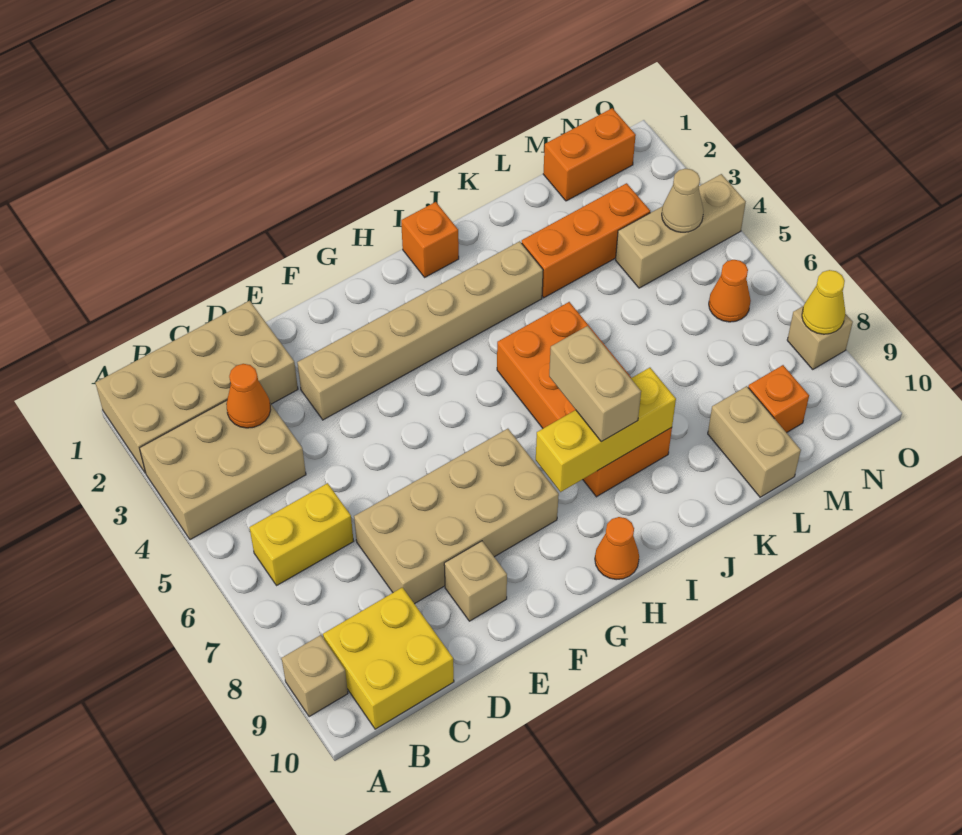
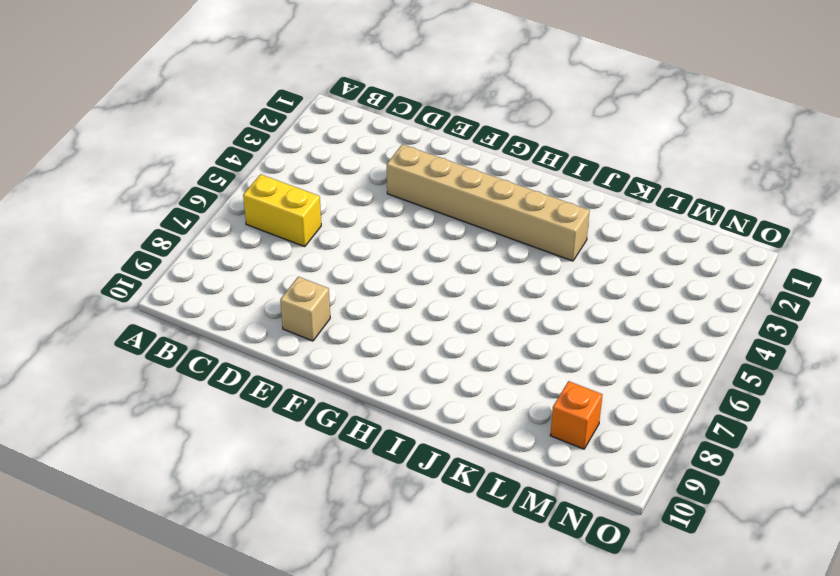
none -> tan brick A1:D2 level 1
none -> tan brick A3:C4 level 1
none -> tan brick A9 level 1

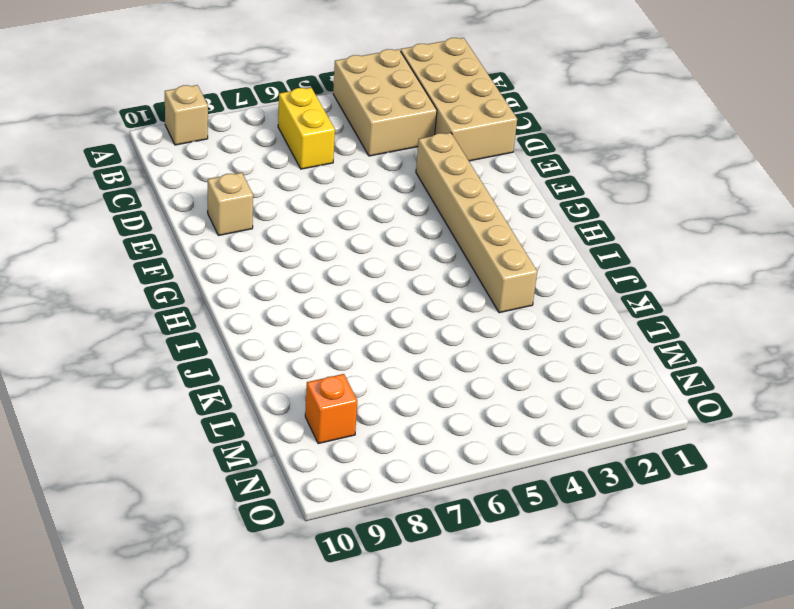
none -> yellow brick B9:C10 level 1
none -> tan brick D7:G8 level 1
none -> orange cone H10 level 1

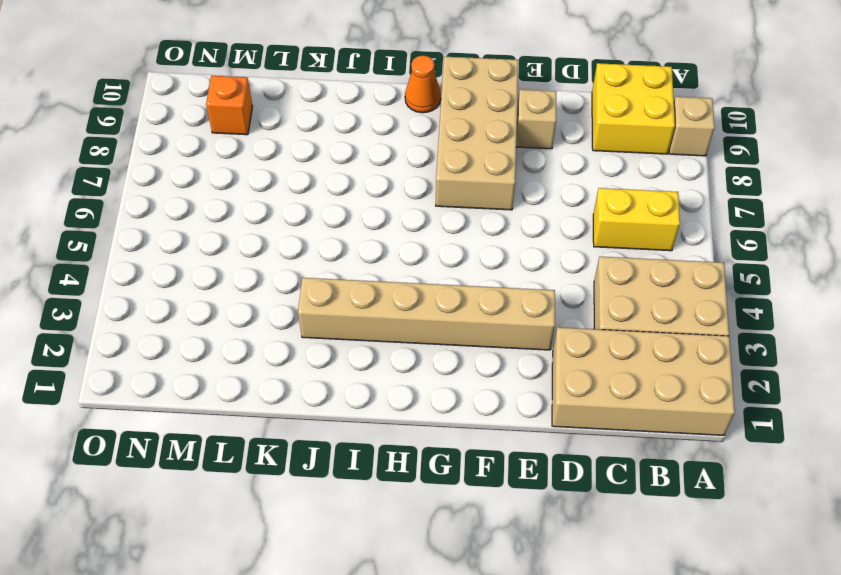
tan brick F7:G10 level 1 -> tan brick D7:G8 level 1
none -> orange brick I1 level 1
none -> orange brick I5:J8 level 1
none -> orange brick K3:M3 level 1

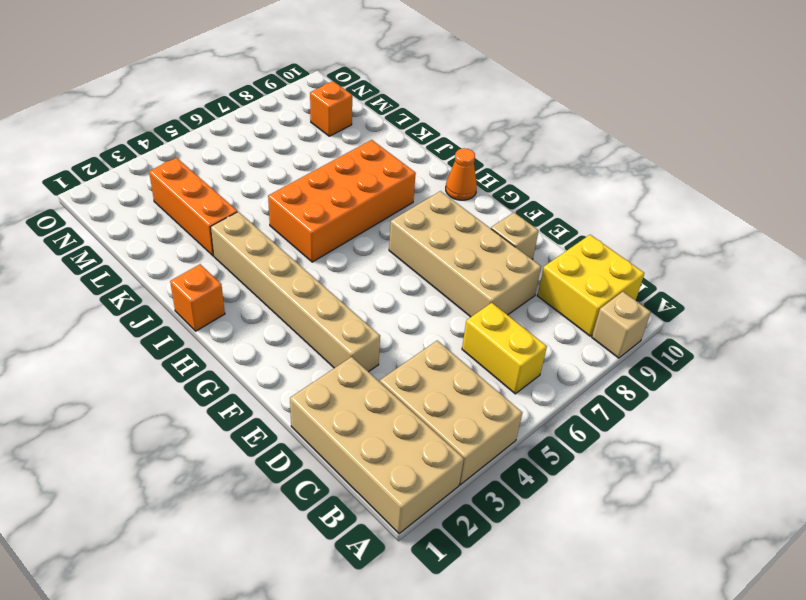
none -> tan brick L9:L10 level 1
none -> orange brick M1:N1 level 1
none -> tan brick M4:O4 level 1

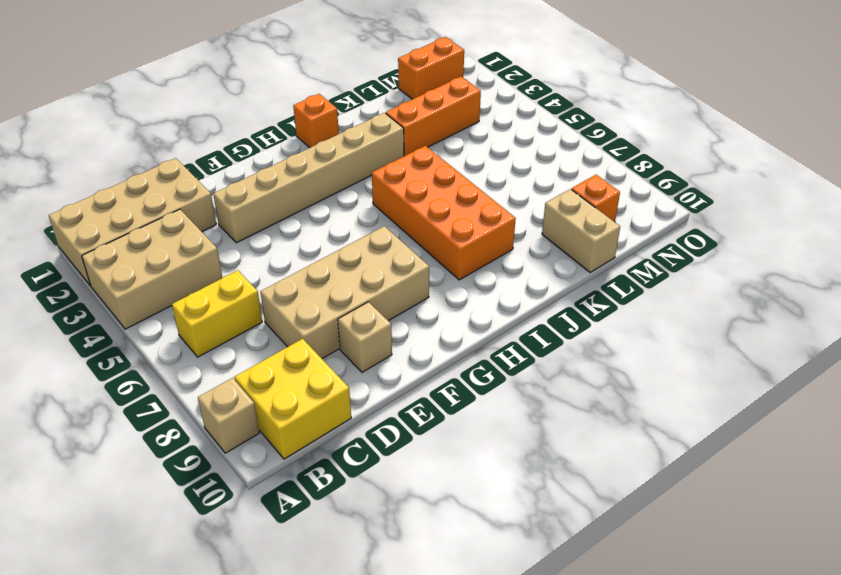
none -> orange cone H10 level 1
none -> tan brick M4:O4 level 1
none -> orange cone N6 level 1

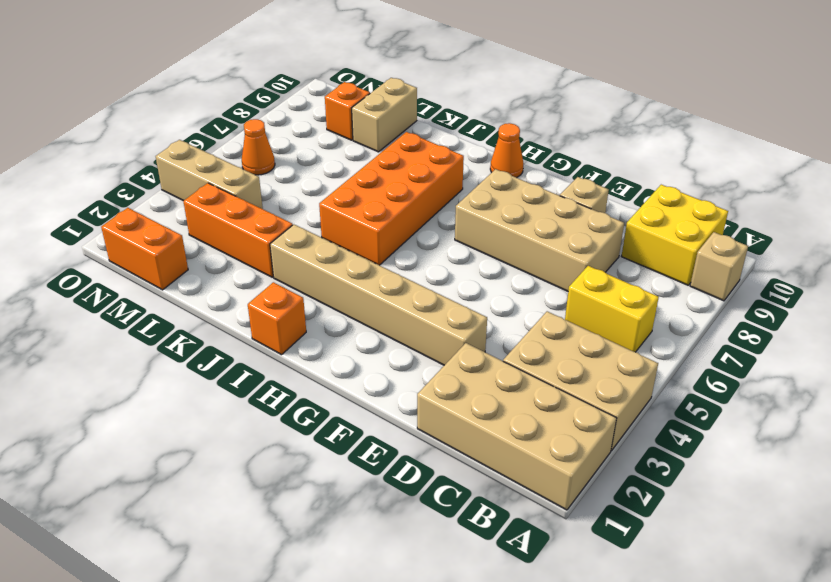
none -> tan brick O8 level 1
none -> orange cone C3 level 2
none -> yellow brick H8:J8 level 2

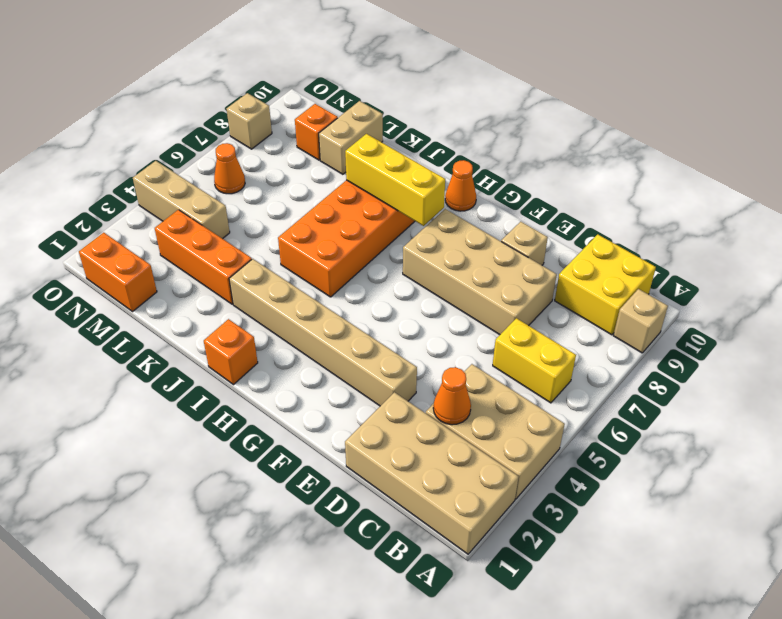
none -> tan cone N4 level 2
none -> yellow cone O8 level 2
none -> tan brick I7:I8 level 3

